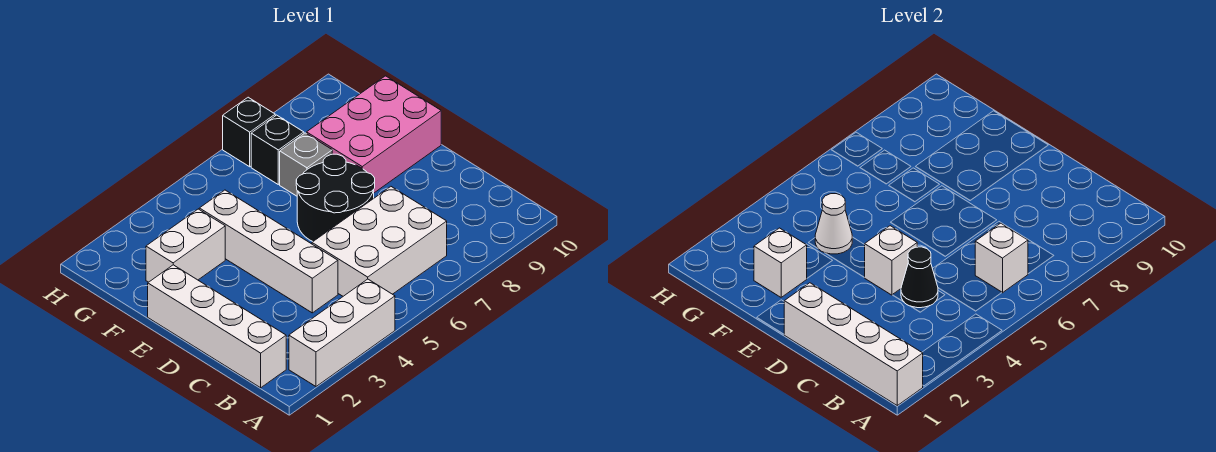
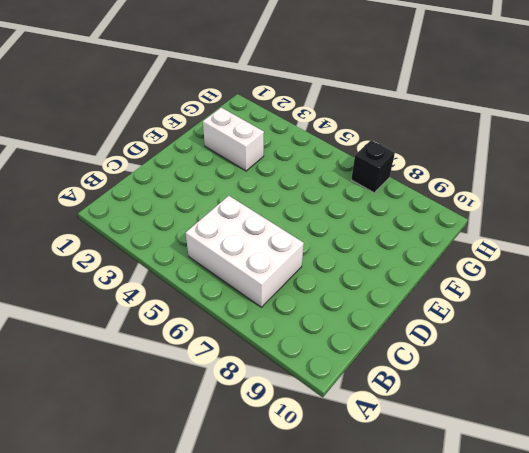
none -> white brick A2:A4 level 1
none -> white brick B1:E1 level 1
none -> white brick C4:F4 level 1

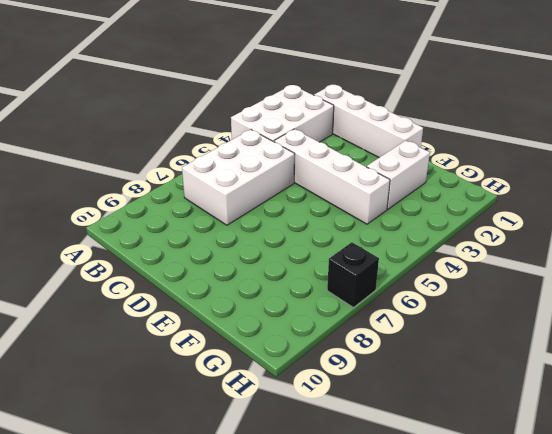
white brick A2:B4 level 1 -> white brick A2:A4 level 1
none -> black round brick D6:E7 level 1
none -> pink brick E8:F10 level 1
none -> grey brick F7 level 1

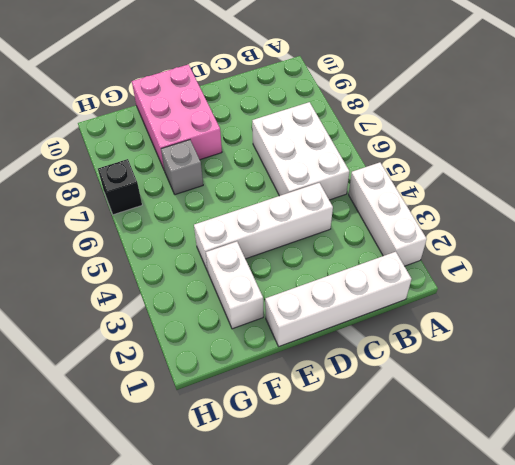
none -> black round brick D6:E7 level 1
none -> black brick G7 level 1
none -> white brick A1:D1 level 2

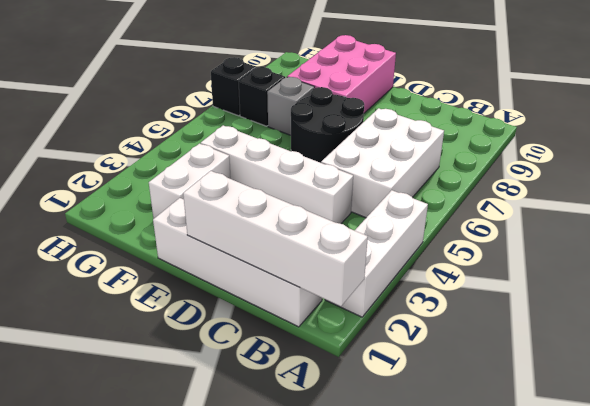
none -> white brick B6 level 2
none -> black cone C4 level 2
none -> white brick D4 level 2

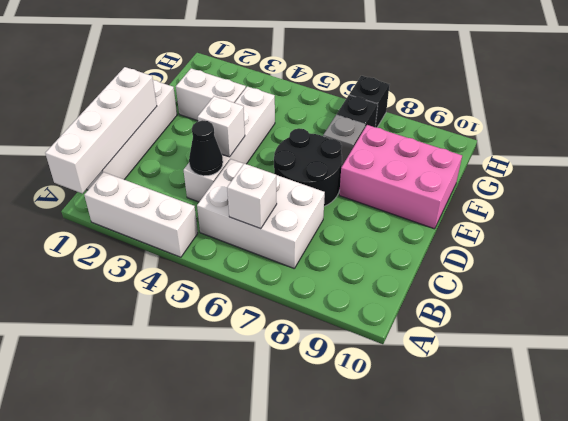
none -> white brick F2 level 2
none -> white cone F4 level 2

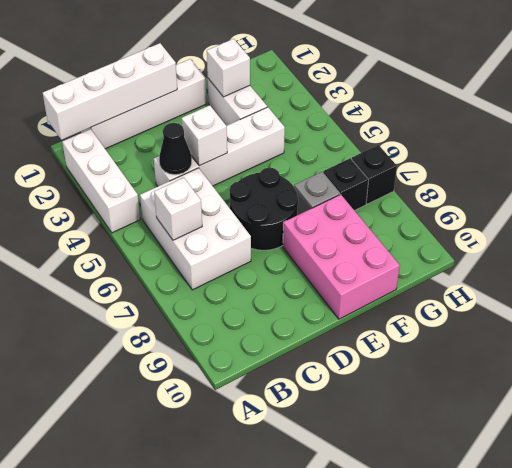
none -> white cone F4 level 2

